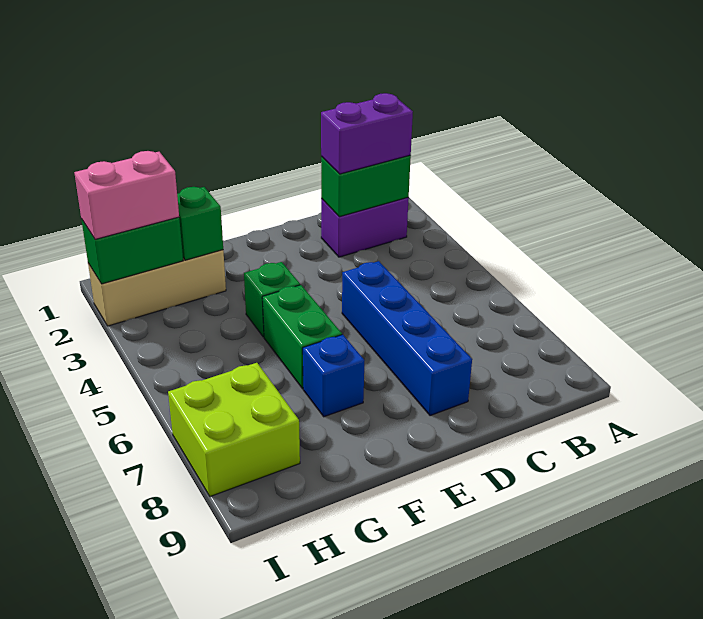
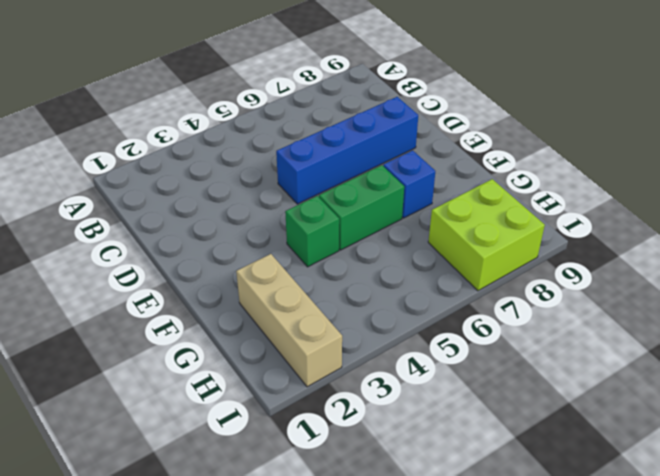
none -> purple brick B2:C2 level 1
none -> green brick B2:C2 level 2
none -> green brick G2 level 2

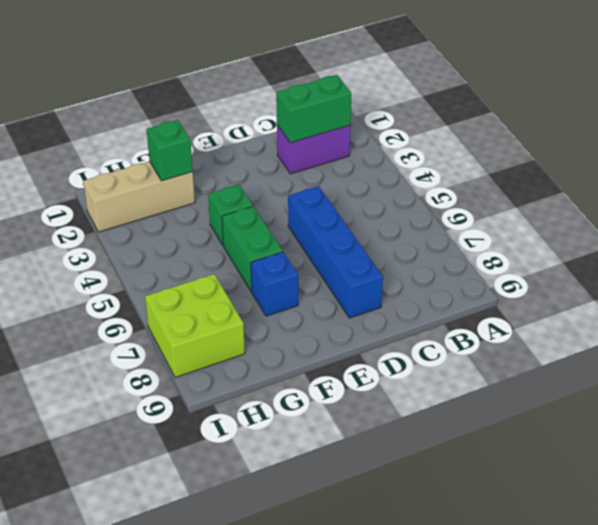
none -> green brick H2:I2 level 2
none -> purple brick B2:C2 level 3
none -> pink brick H2:I2 level 3

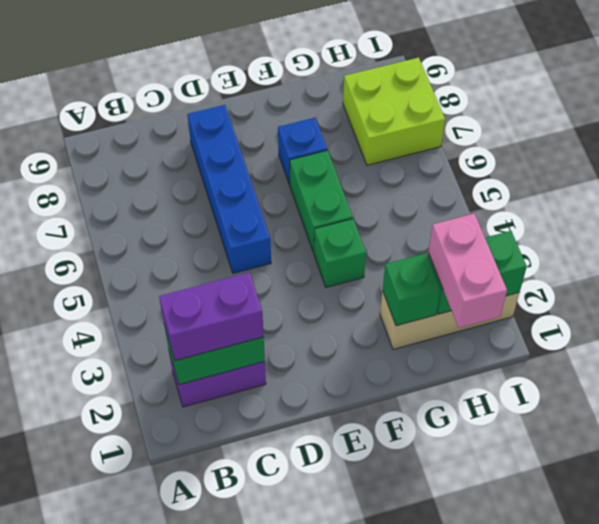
pink brick H1:H2 level 3 -> pink brick H2:I2 level 3

